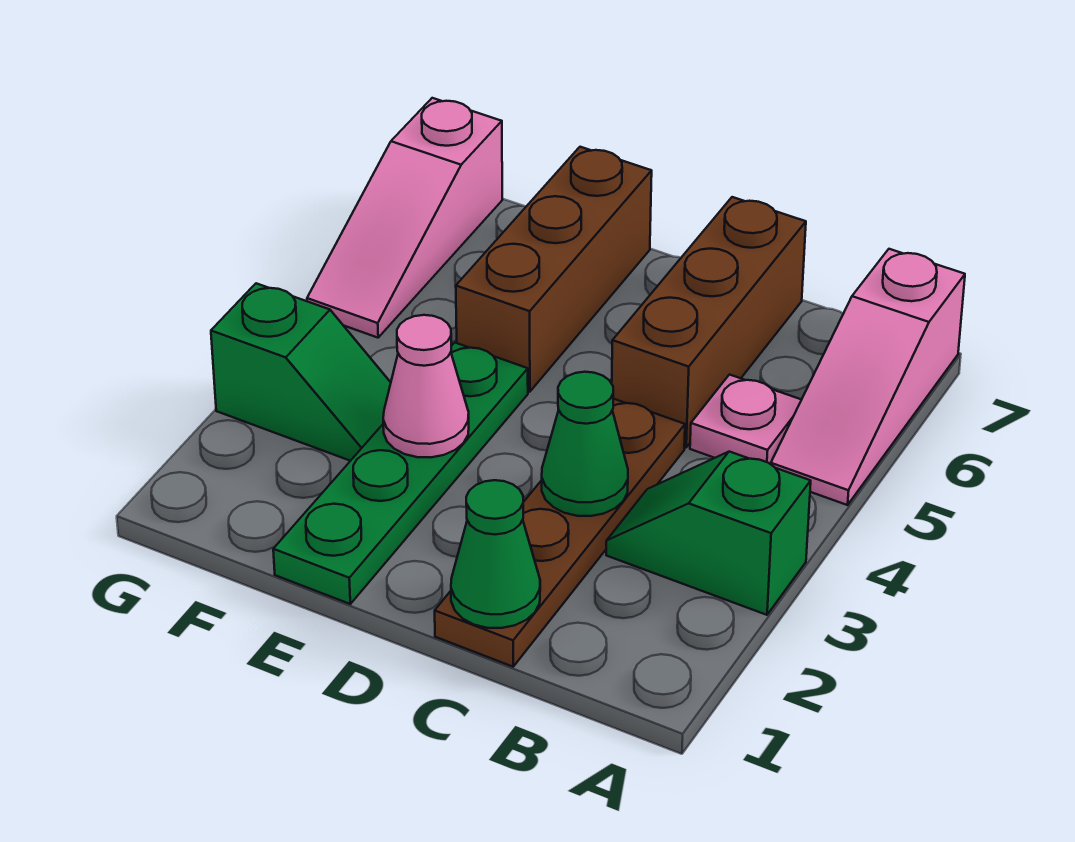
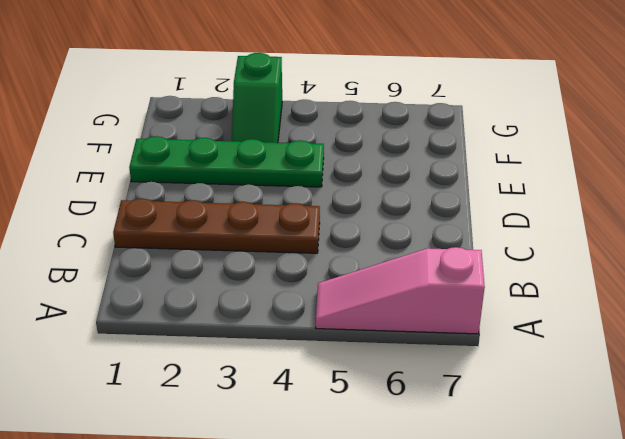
none -> green slope A3:B3 level 1 top A
none -> pink plate B5 level 1
none -> brown brick C5:C7 level 1

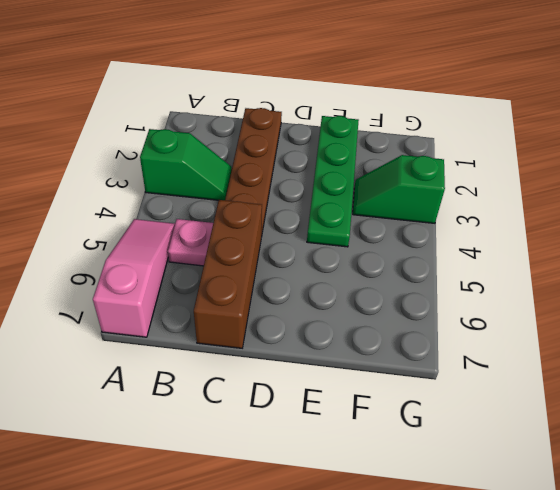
none -> brown brick E5:E7 level 1
none -> pink slope G5:G7 level 1 top 7
none -> green cone C1 level 2

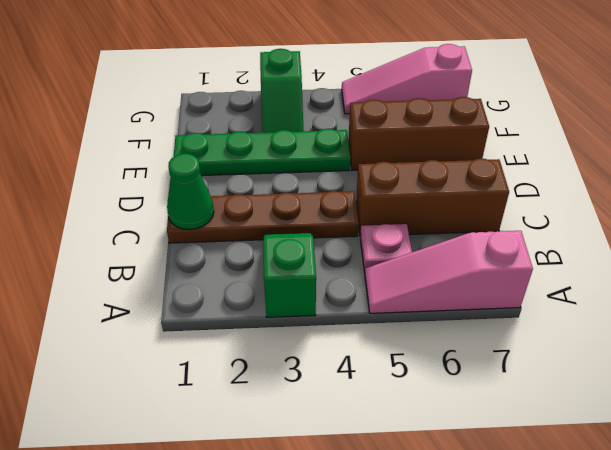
none -> green cone C3 level 2
none -> pink cone E3 level 2

